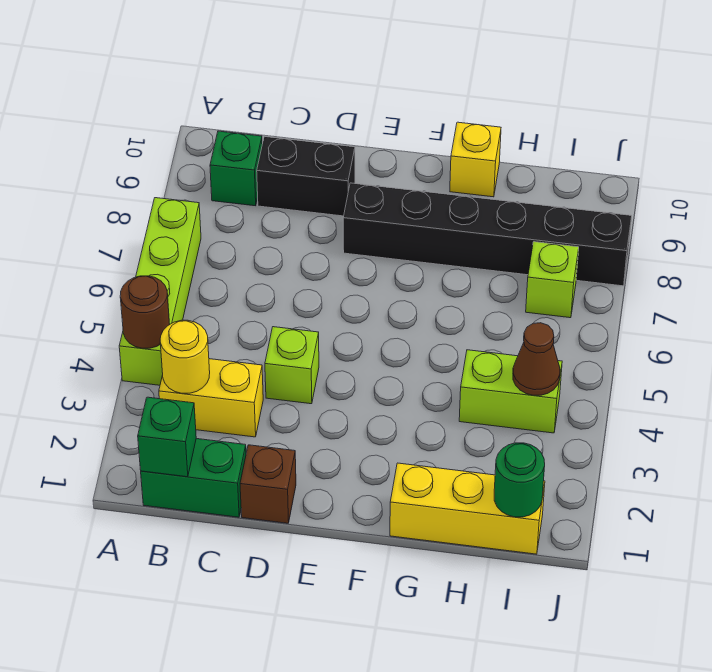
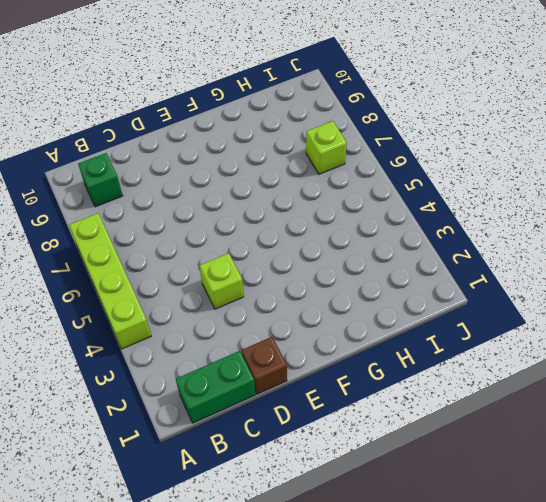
none -> yellow brick B3:C3 level 1
none -> black brick C9:D9 level 1
none -> black brick E8:J8 level 1

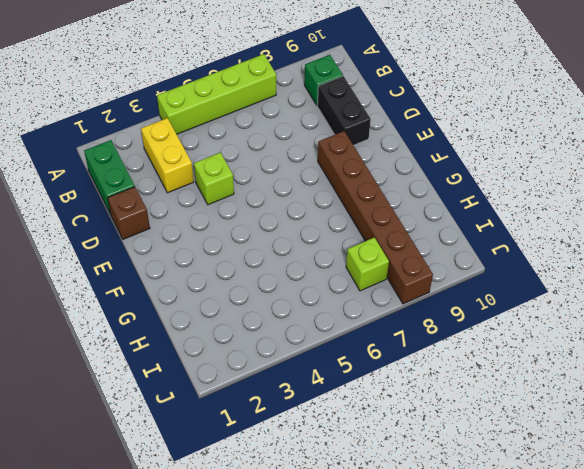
brown brick E8:J8 level 1 -> black brick E8:J8 level 1
none -> yellow brick G1:I1 level 1
none -> yellow brick G10 level 1
none -> lime brick H4:I4 level 1

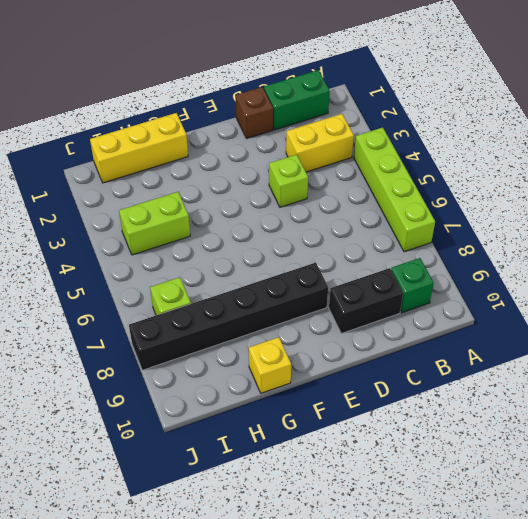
none -> brown round brick A4 level 2
none -> green brick B1 level 2
none -> yellow round brick B3 level 2

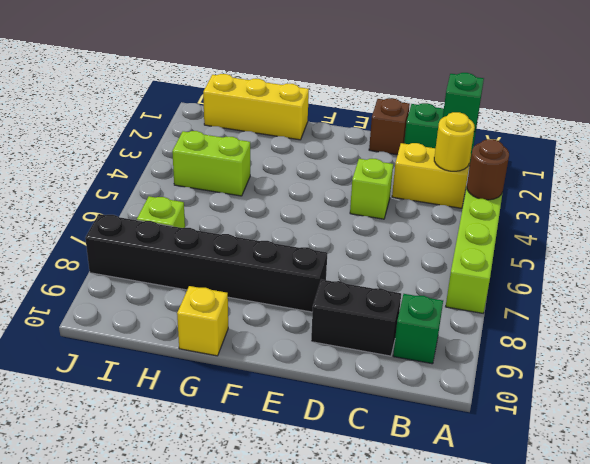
none -> green round brick I1 level 2
none -> brown cone I4 level 2

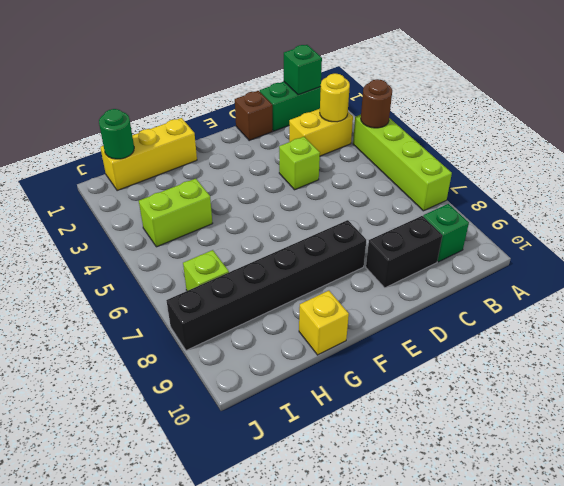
none -> brown cone I4 level 2

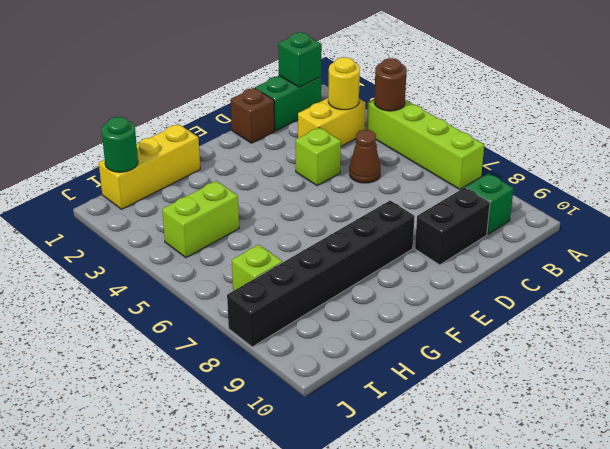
brown cone C5 level 1 -> brown cone I4 level 2
none -> yellow brick G10 level 1

